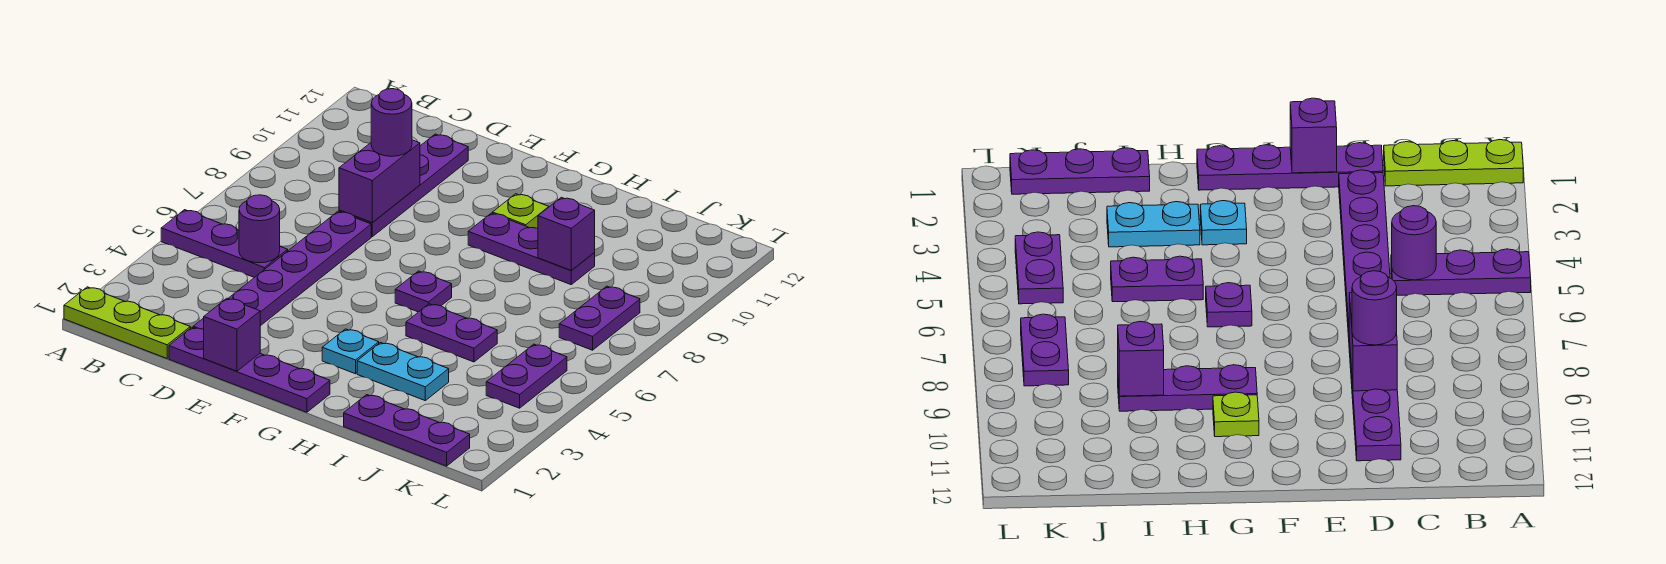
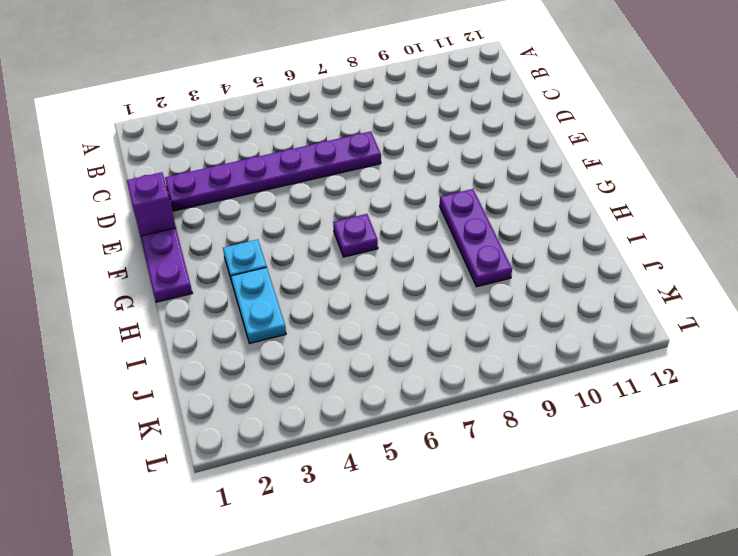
none -> lime plate A1:C1 level 1
none -> purple plate A5:C5 level 1
none -> purple plate D8:D11 level 1

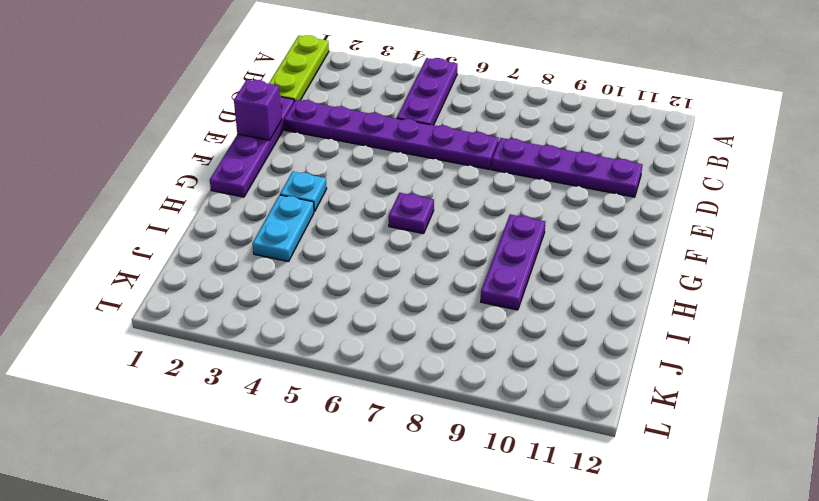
none -> lime plate G10 level 1
none -> purple plate H5:I5 level 1
none -> purple plate I1:K1 level 1

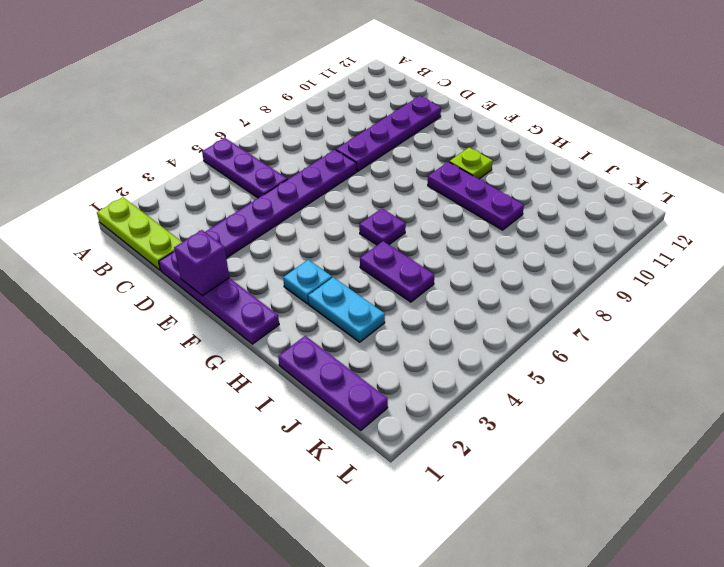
none -> purple plate K4:K5 level 1
none -> purple plate K7:K8 level 1
none -> purple round brick C5 level 2

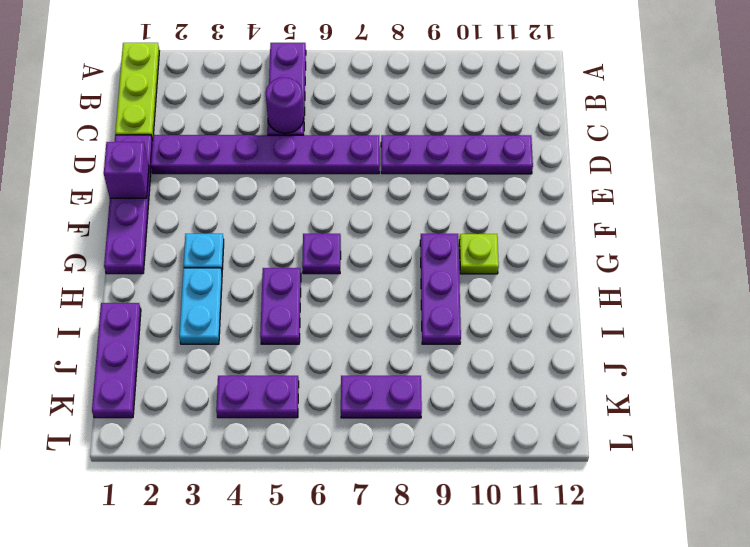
none -> purple brick D8:D9 level 2
none -> purple brick I9 level 2
none -> purple round brick D9 level 3

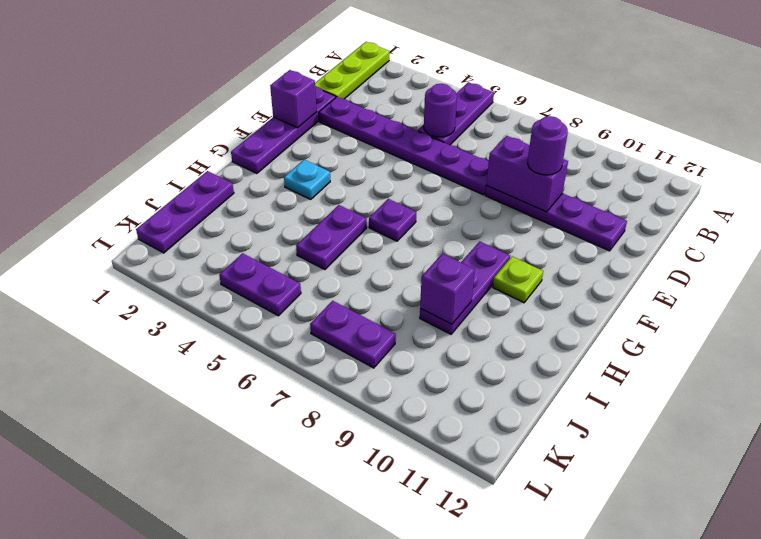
none -> cyan plate H3:I3 level 1

